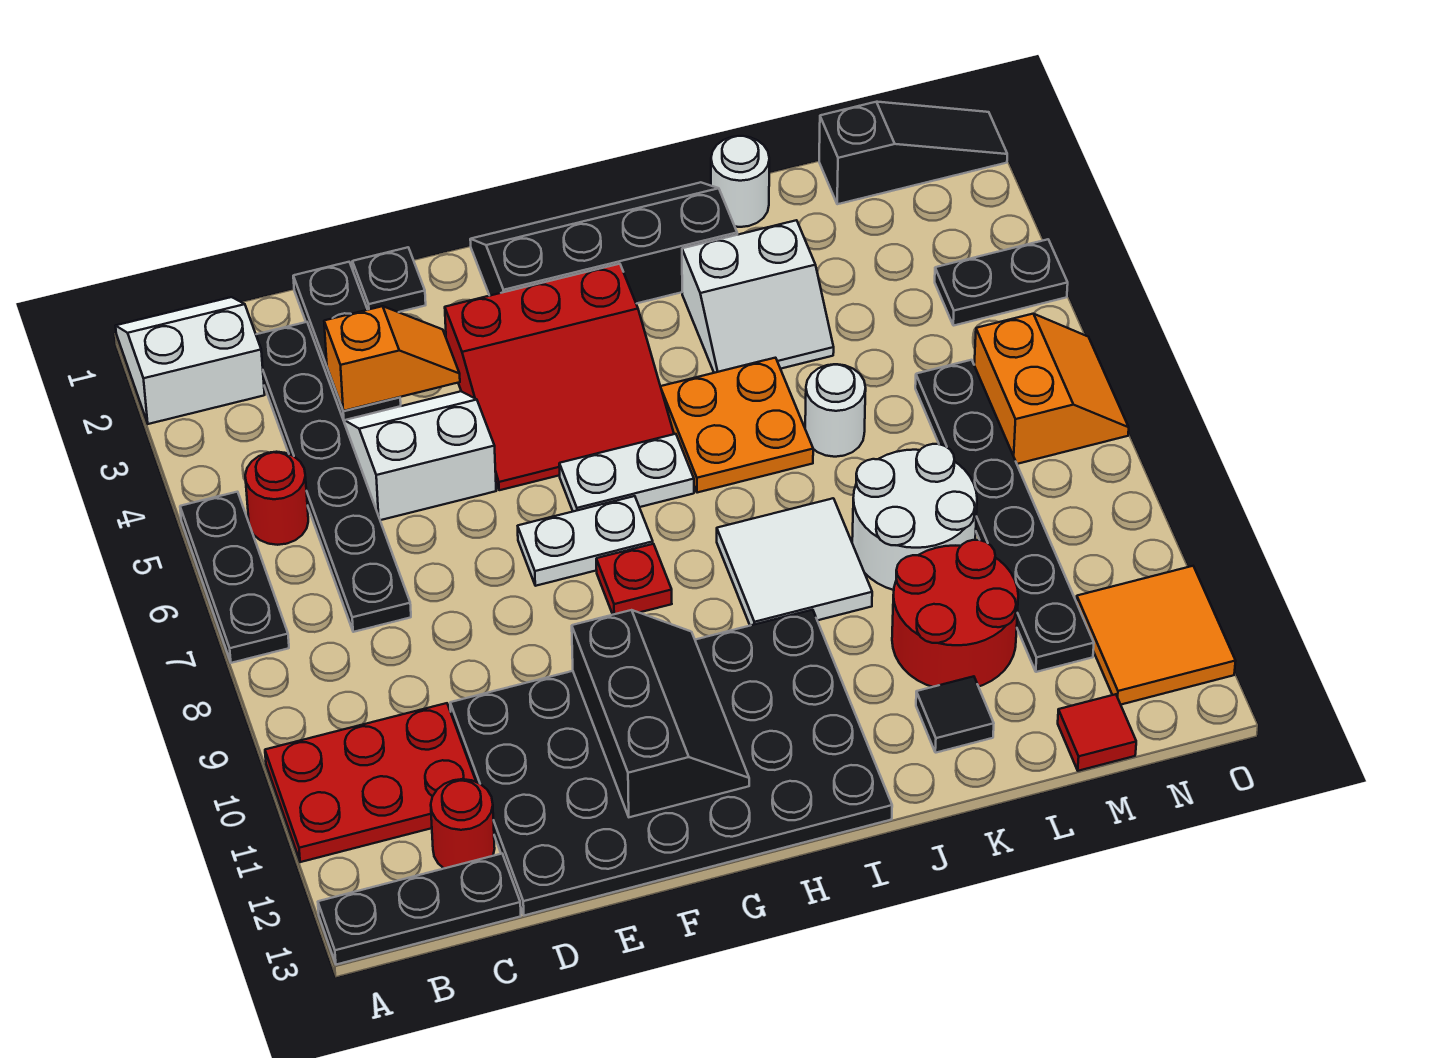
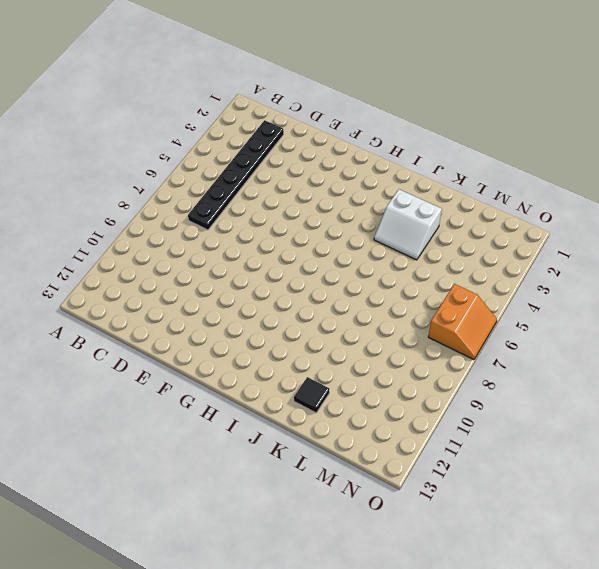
none -> white slope A1:B2 level 1 top 2
none -> black plate A5:A7 level 1
none -> red plate A10:C11 level 1
none -> black plate A13:C13 level 1

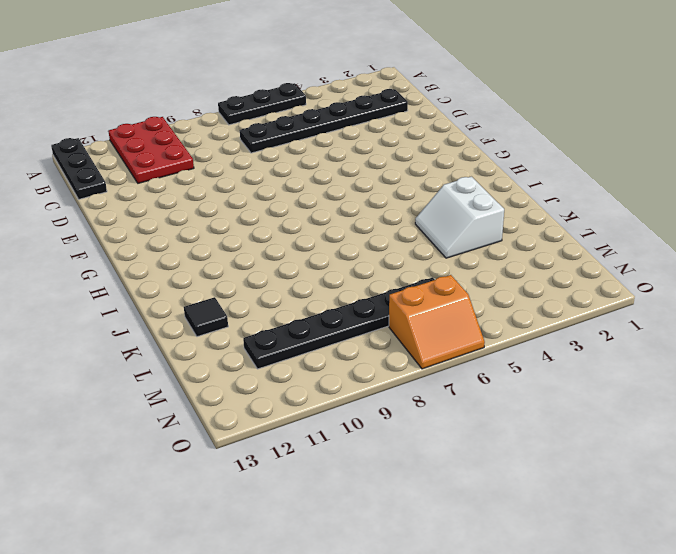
none -> white slope A1:B2 level 1 top 2
none -> red round brick B5 level 1
none -> red round brick C12 level 1
none -> black plate D1:D3 level 1

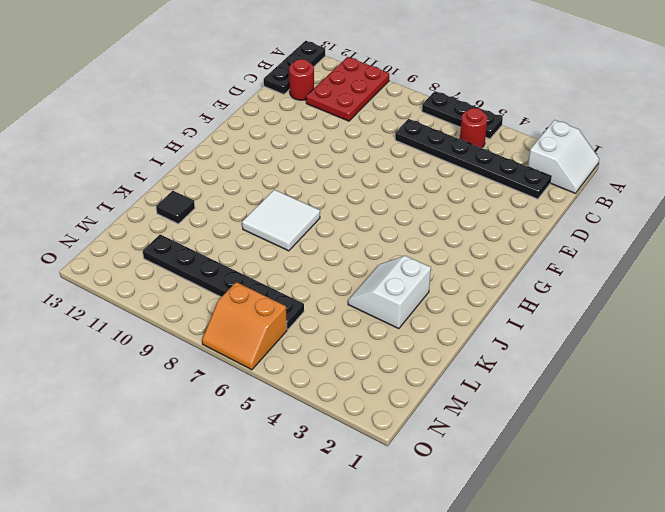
none -> black plate D1:D3 level 1
none -> white slope D4:E5 level 1 top 5
none -> black plate D10:I13 level 1
none -> black plate E1 level 1

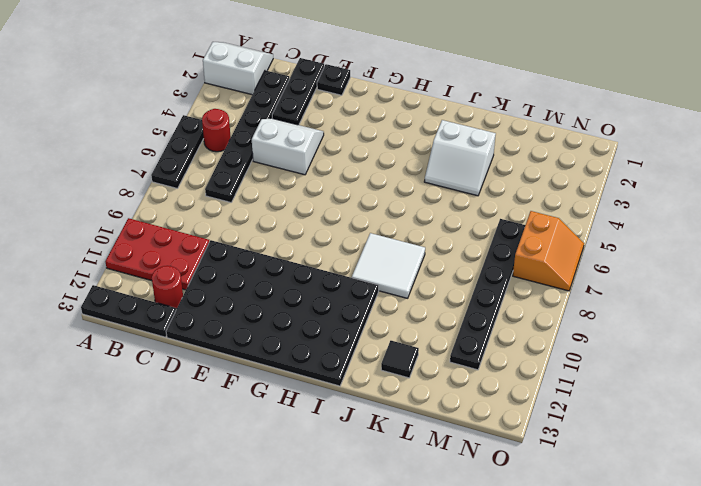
none -> red slope F3:H5 level 1 top 3
none -> white plate F7:G7 level 1
none -> black slope G1:J2 level 1 top 2
none -> white plate G6:H6 level 1

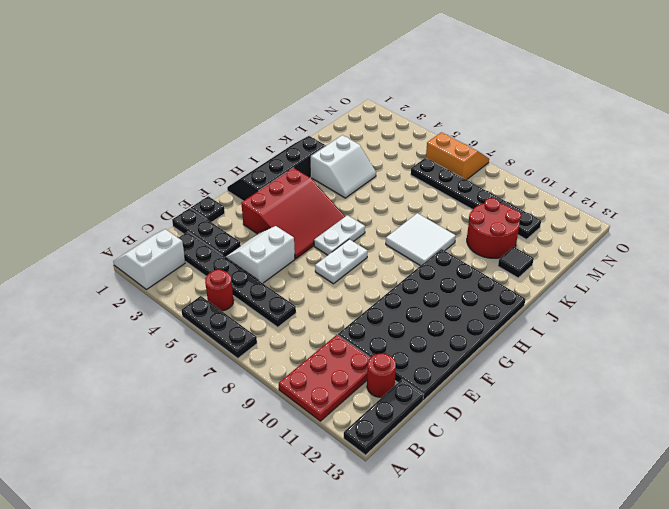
none -> red plate G8 level 1
none -> orange plate I5:J6 level 1
none -> white round brick K1 level 1
none -> white round brick K6 level 1

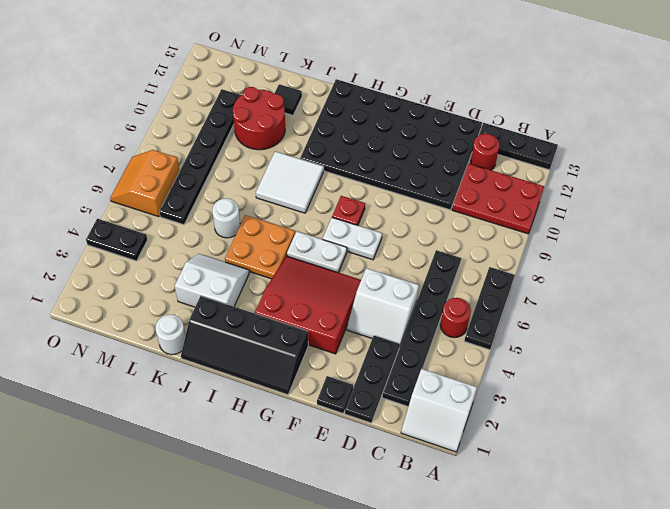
none -> white round brick K8:L9 level 1
none -> black slope M1:O1 level 1 top M
none -> red tile M13 level 1
none -> orange tile N11:O12 level 1

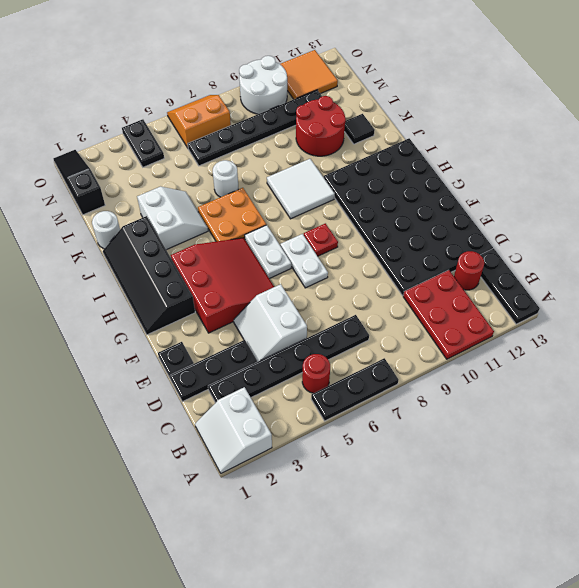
white round brick N9:O10 level 1 -> white round brick K8:L9 level 1
none -> red tile M13 level 1
none -> orange slope D3:E3 level 2 top D
none -> black slope F10:G12 level 2 top F

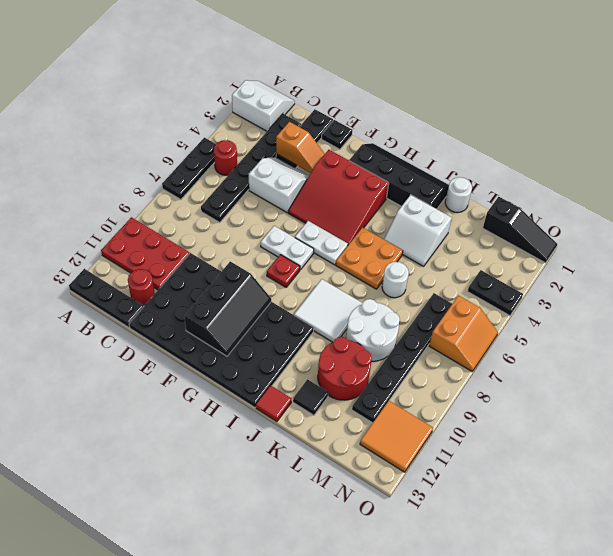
red tile J13 level 1 -> red tile M13 level 1

